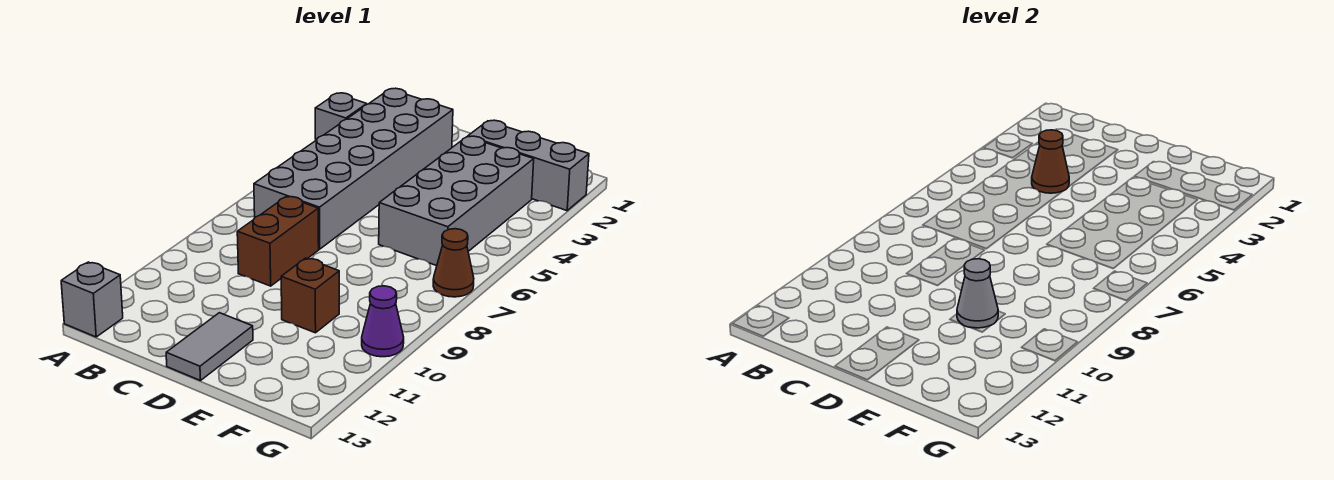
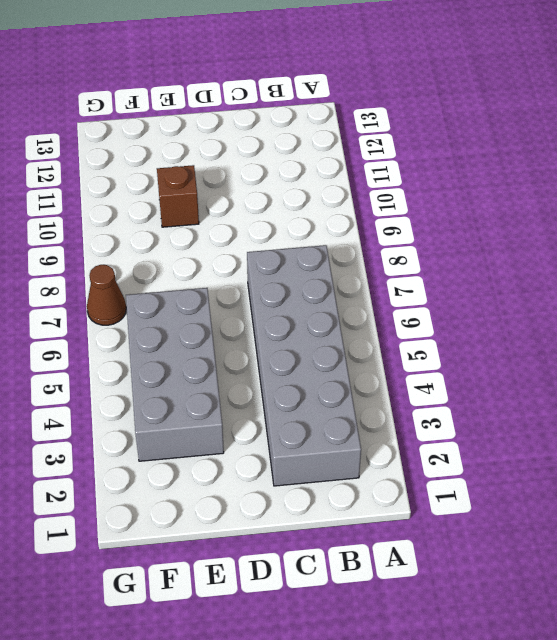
none -> grey brick A3 level 1
none -> grey brick A13 level 1
none -> brown brick C8:C9 level 1

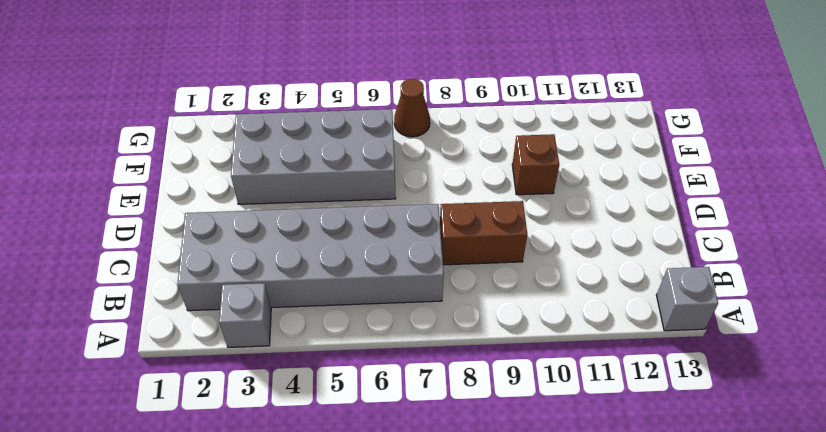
none -> grey tile D12:D13 level 1
none -> grey brick E2:G2 level 1
none -> purple cone G10 level 1

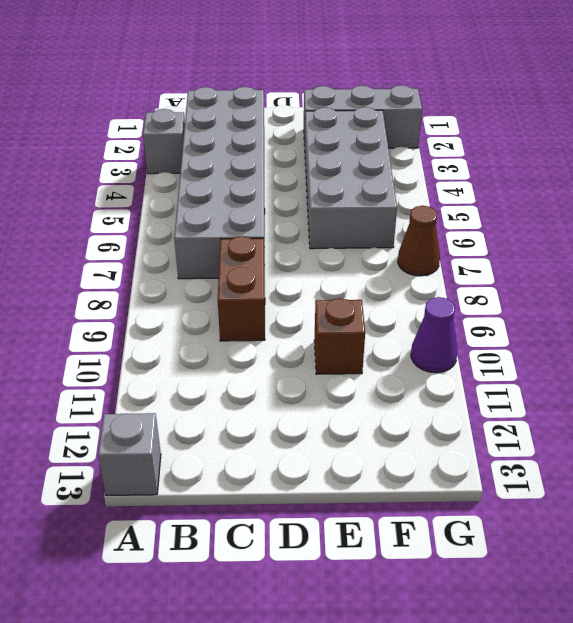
none -> grey tile D12:D13 level 1
none -> brown cone C4 level 2
none -> grey cone E10 level 2

